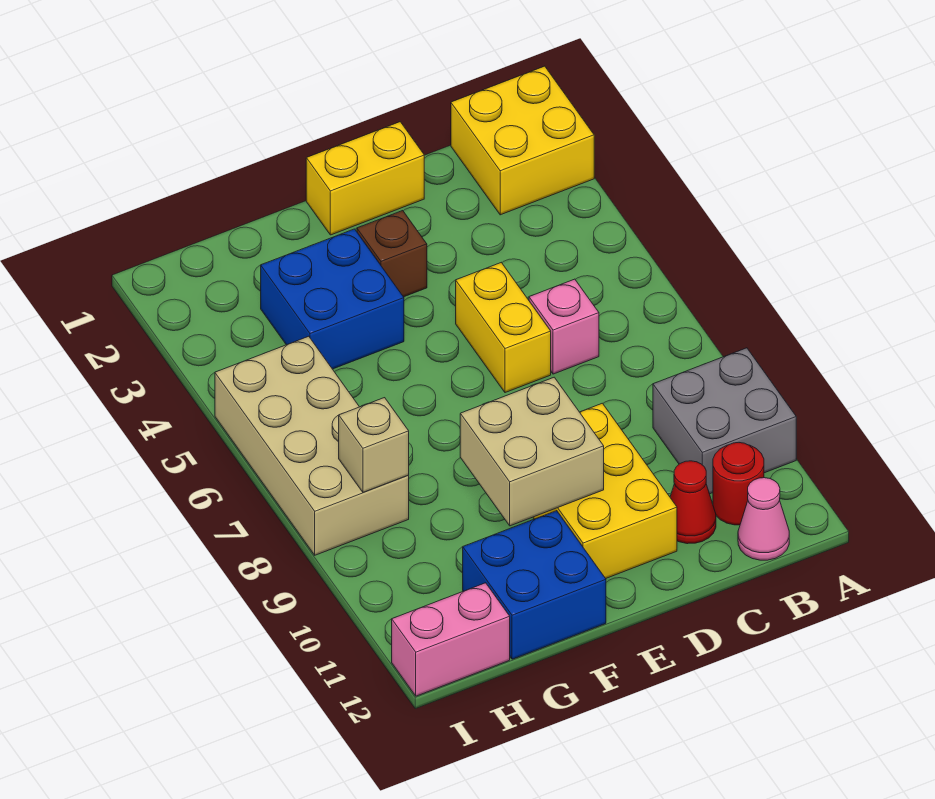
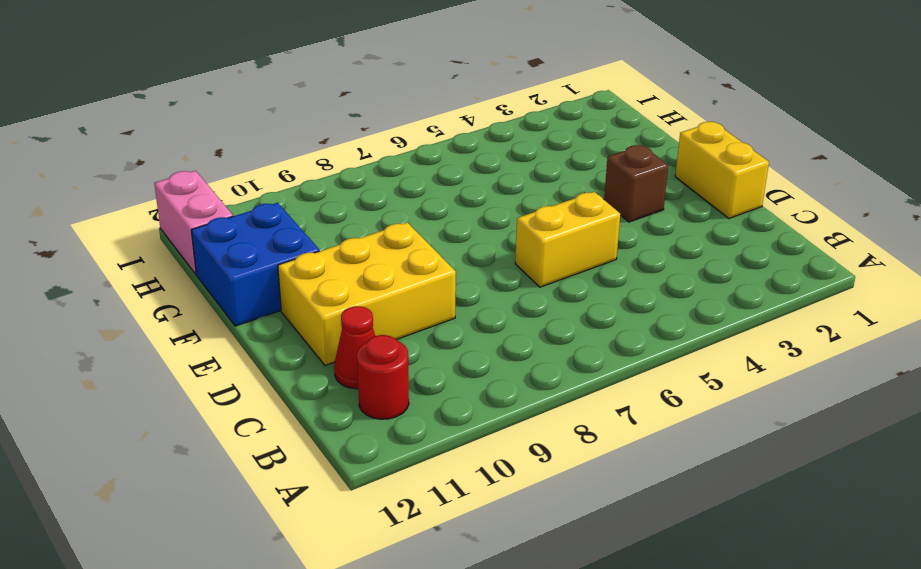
none -> yellow brick A1:B2 level 1
none -> grey brick A9:B10 level 1
none -> pink cone B12 level 1

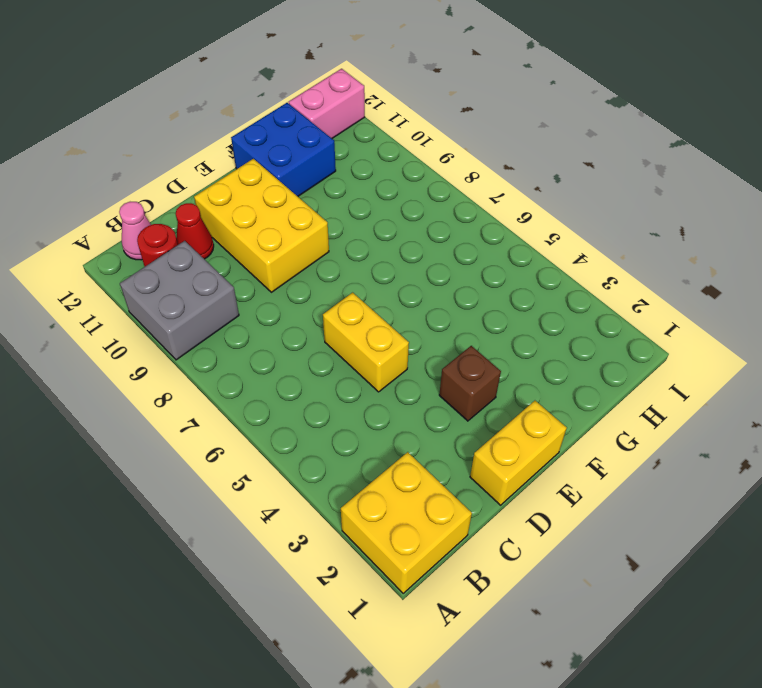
none -> pink brick C6 level 1
none -> blue brick F3:G4 level 1
none -> tan brick H5:I8 level 1

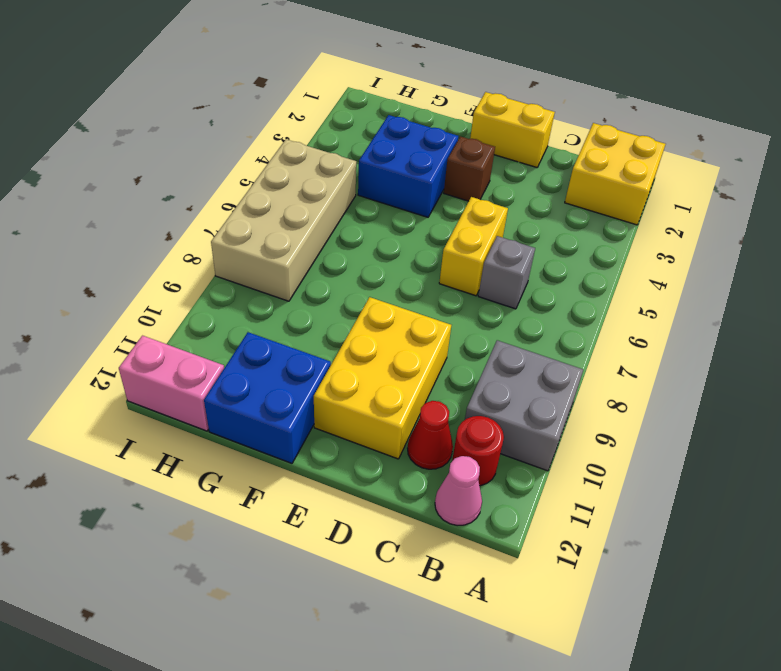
grey brick C6 level 1 -> pink brick C6 level 1
none -> tan brick E9:F10 level 2
none -> tan brick H8 level 2

